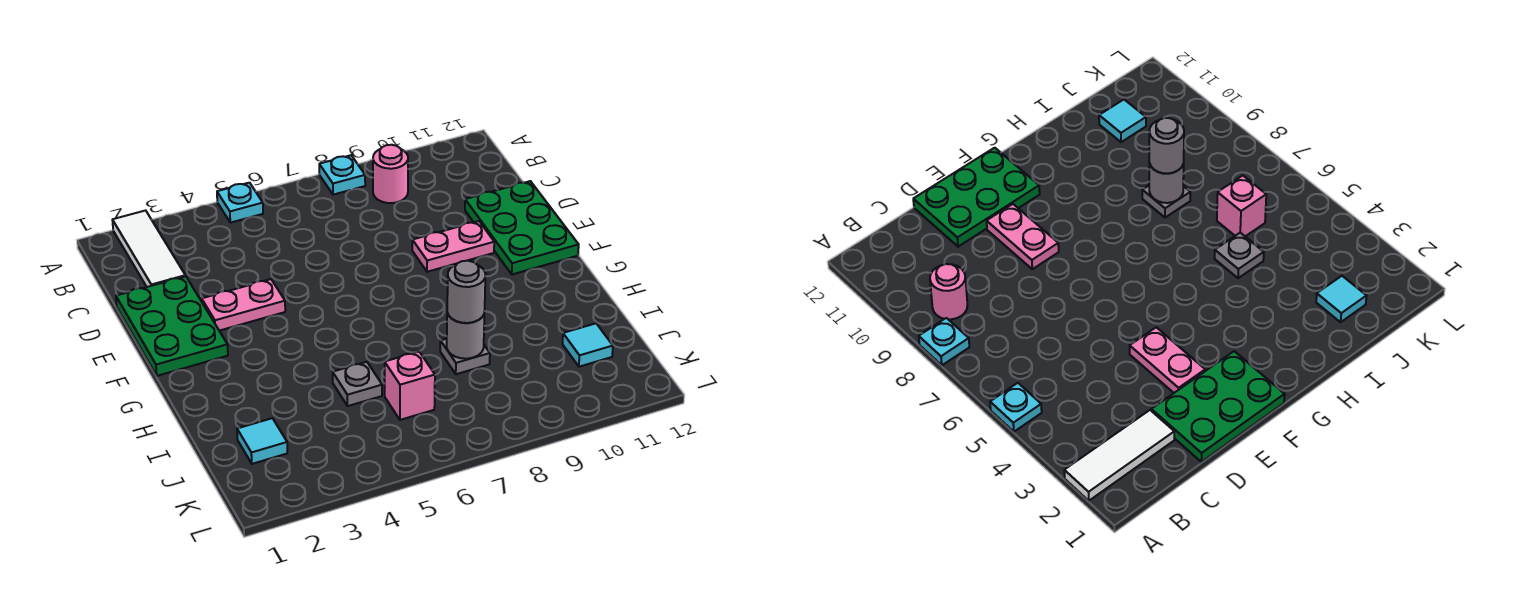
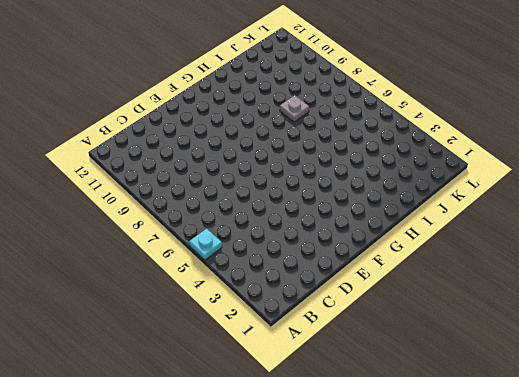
none -> white tile A2:C2 level 1
none -> cyan plate A8 level 1
none -> pink round brick B9 level 1

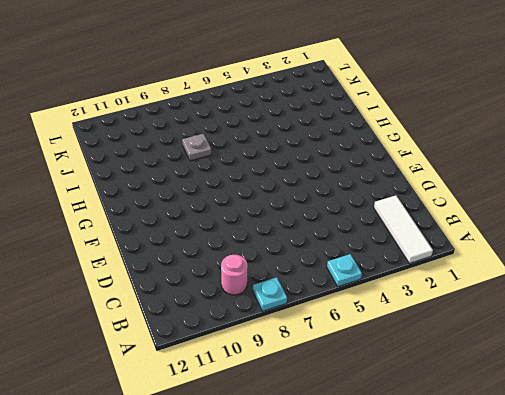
none -> green plate D1:F2 level 1
none -> green plate D11:F12 level 1
none -> pink plate E3:E4 level 1

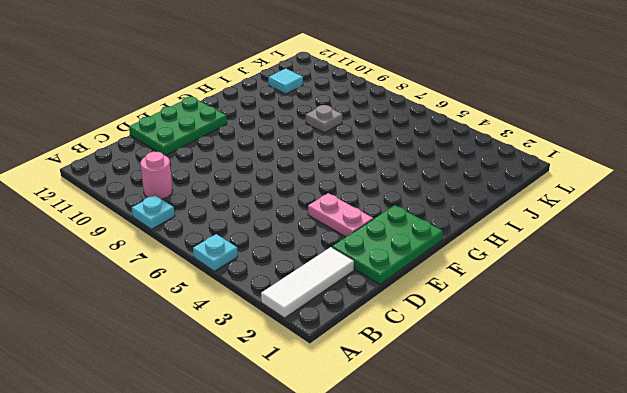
none -> pink plate E9:E10 level 1
none -> grey plate I5 level 1
none -> cyan tile J2 level 1

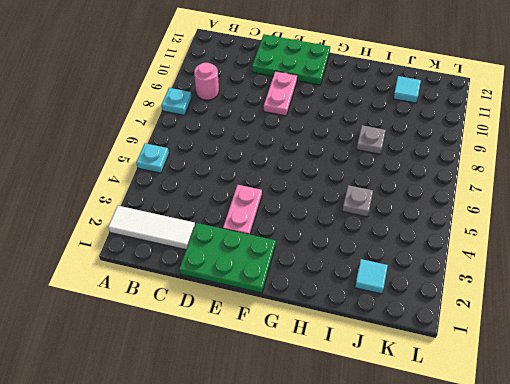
none -> pink brick J6 level 1
none -> grey round brick I8 level 2
none -> grey round brick I8 level 3

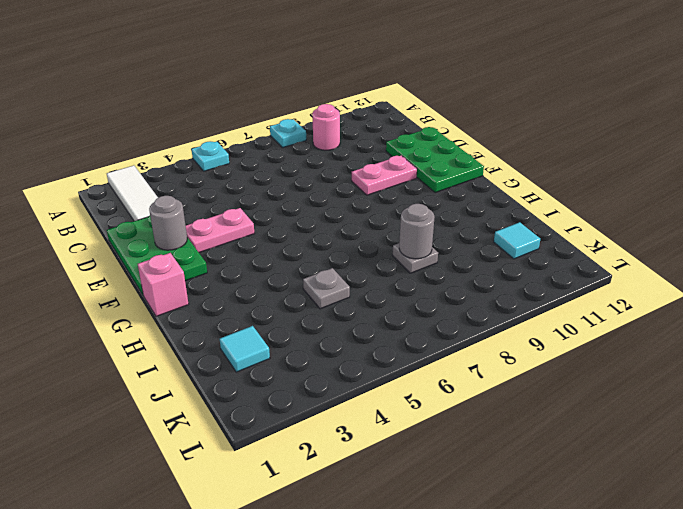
grey round brick E2 level 2 -> grey round brick I8 level 3
pink brick G1 level 1 -> pink brick J6 level 1

